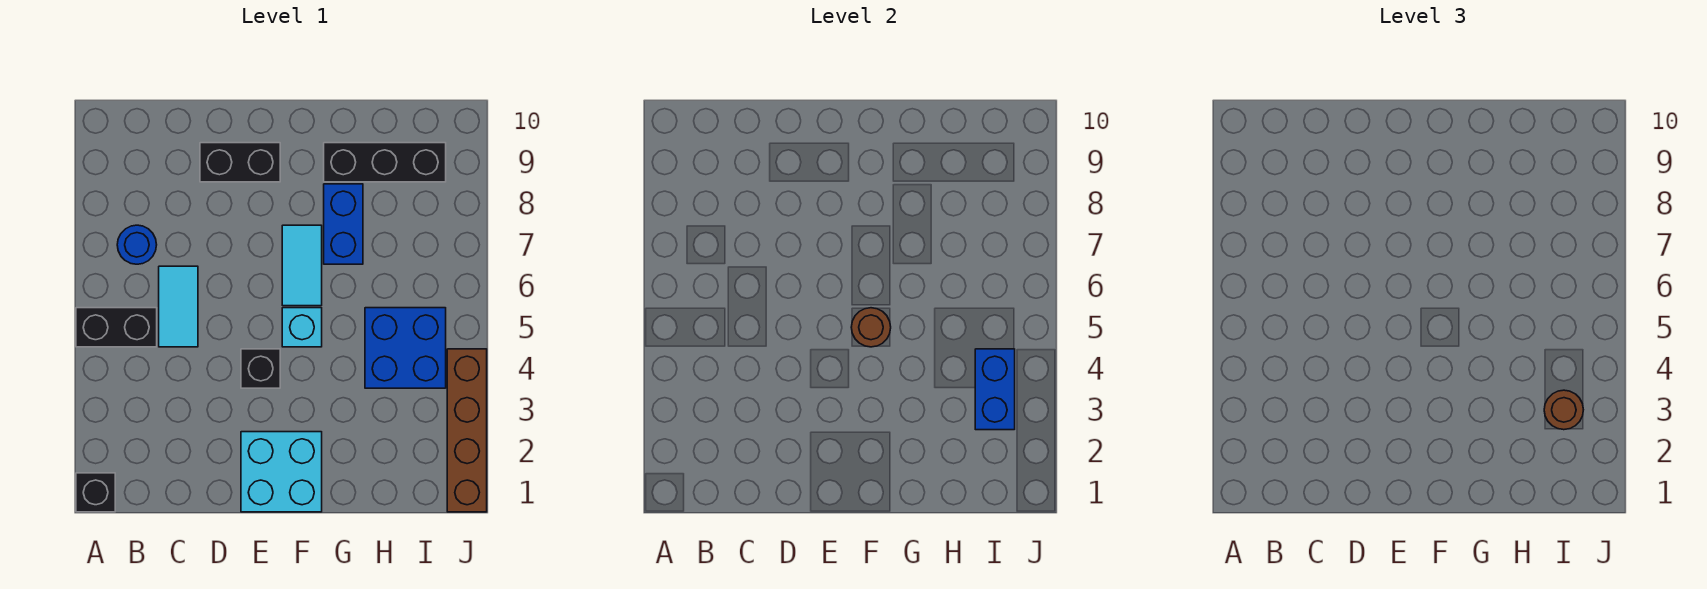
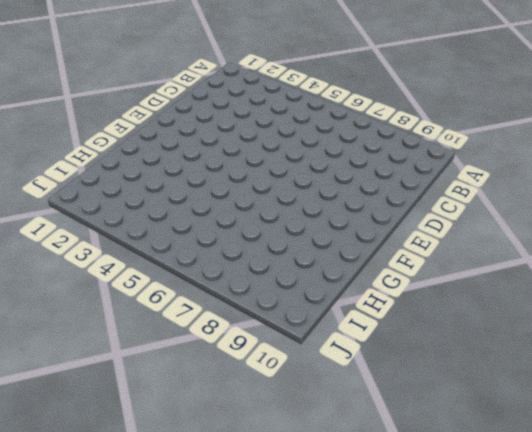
none -> black brick A1 level 1
none -> black brick A5:B5 level 1
none -> blue round brick B7 level 1

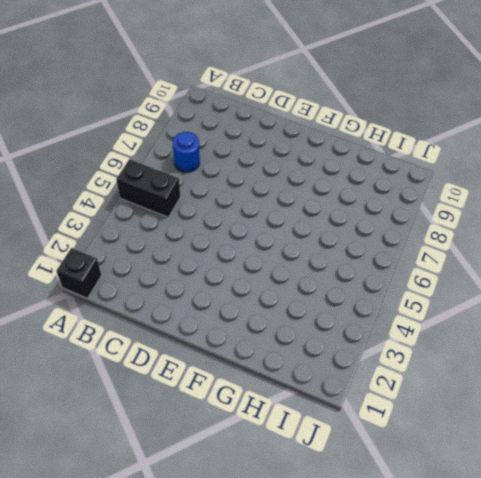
none -> cyan tile C5:C6 level 1
none -> black brick D9:E9 level 1
none -> cyan brick E1:F2 level 1

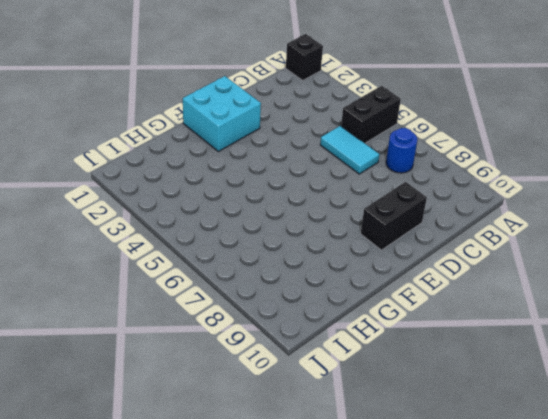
none -> black brick E4 level 1
none -> cyan brick F5 level 1
none -> cyan tile F6:F7 level 1

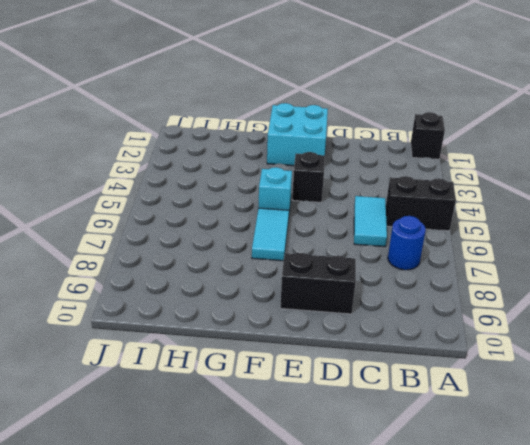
none -> blue brick G7:G8 level 1
none -> black brick G9:I9 level 1
none -> blue brick H4:I5 level 1

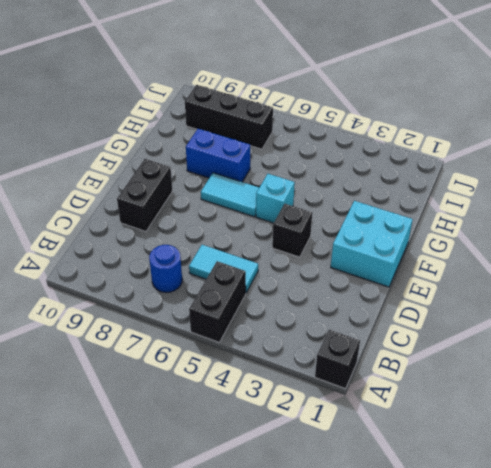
black brick I7:I9 level 1 -> black brick G9:I9 level 1
none -> blue brick H4:I5 level 1
none -> brown brick J1:J4 level 1
none -> brown round brick F5 level 2

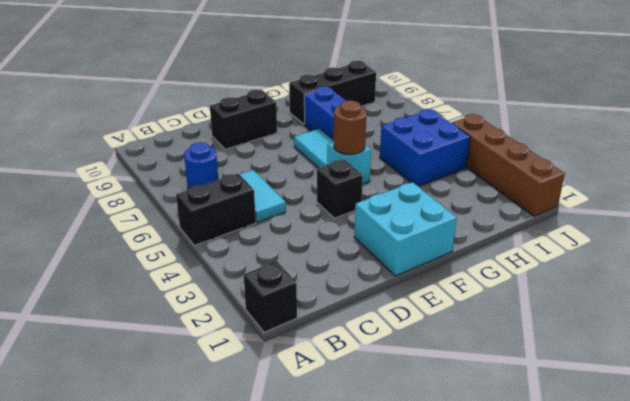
none -> blue brick I3:I4 level 2
none -> brown round brick I3 level 3

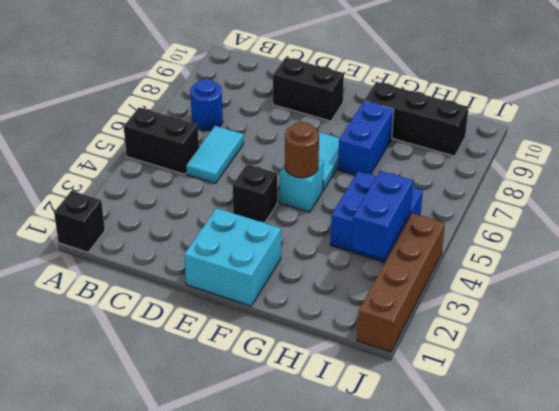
none -> brown round brick I3 level 3

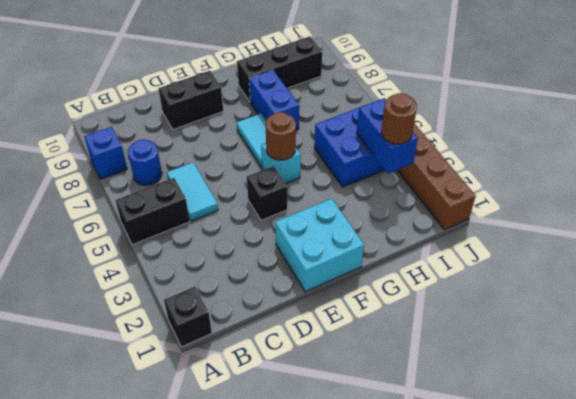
blue brick A8 level 1 -> none

